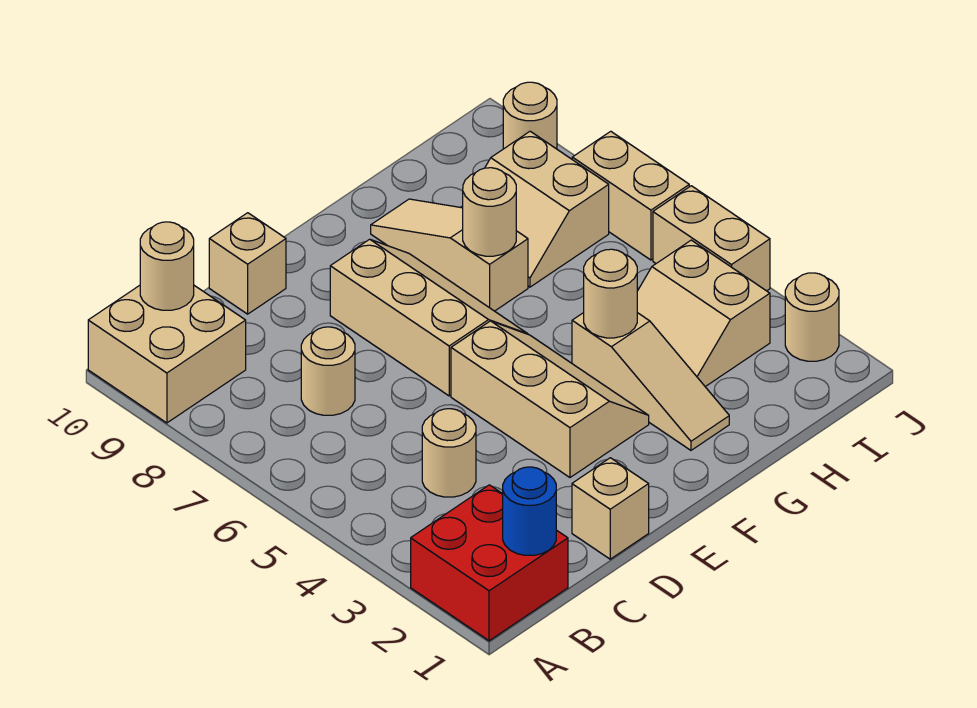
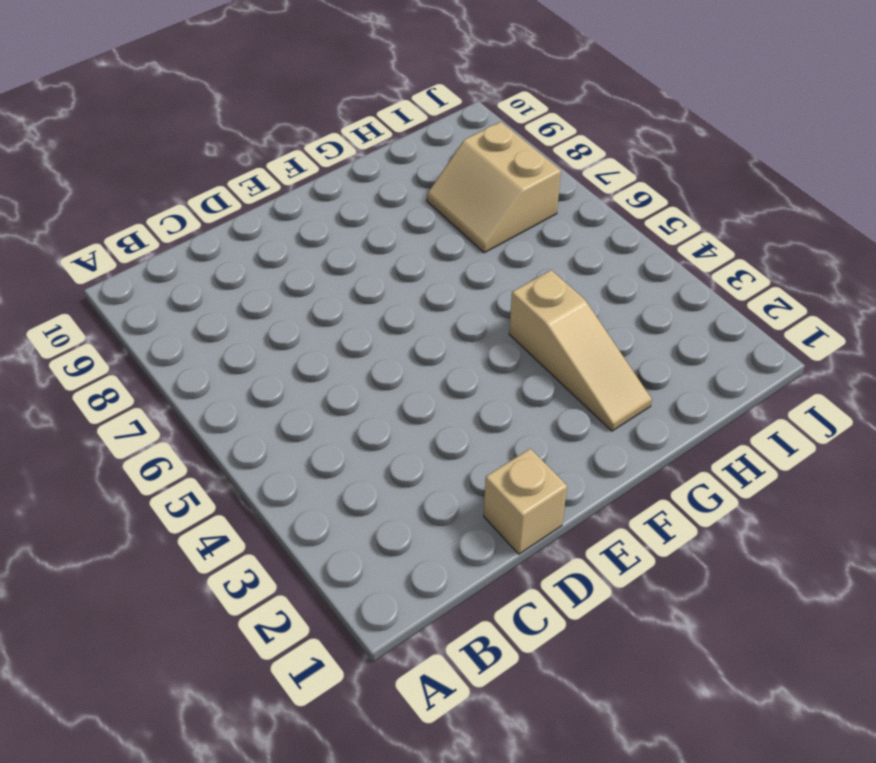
none -> red brick A1:B2 level 1
none -> tan brick A9:B10 level 1
none -> tan round brick C4 level 1

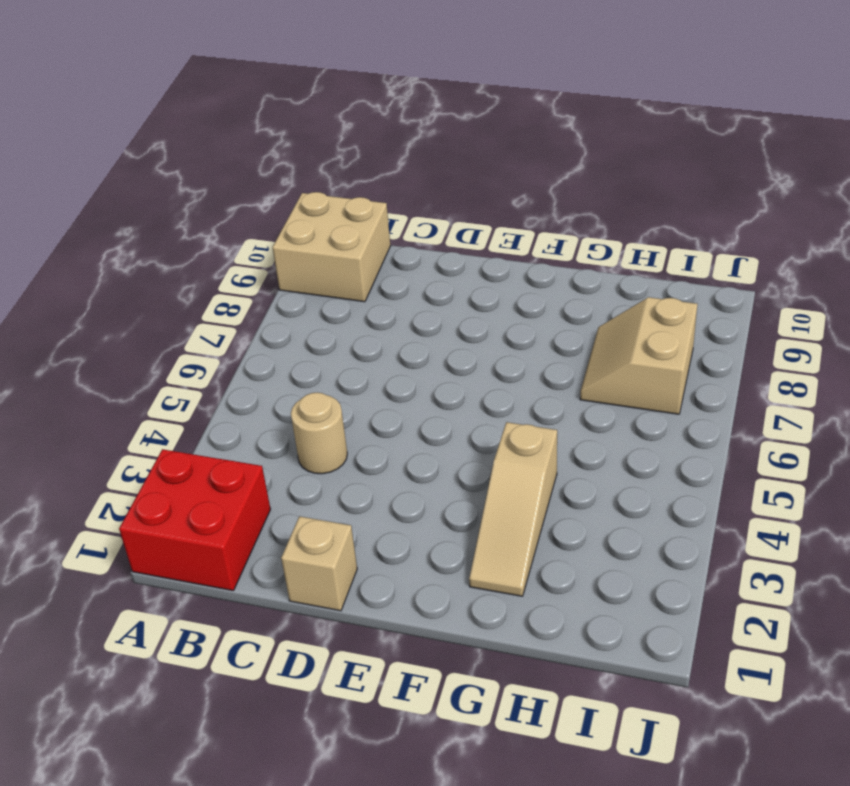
none -> tan round brick C7 level 1
none -> tan brick D10 level 1
none -> tan slope E3:F5 level 1 top E

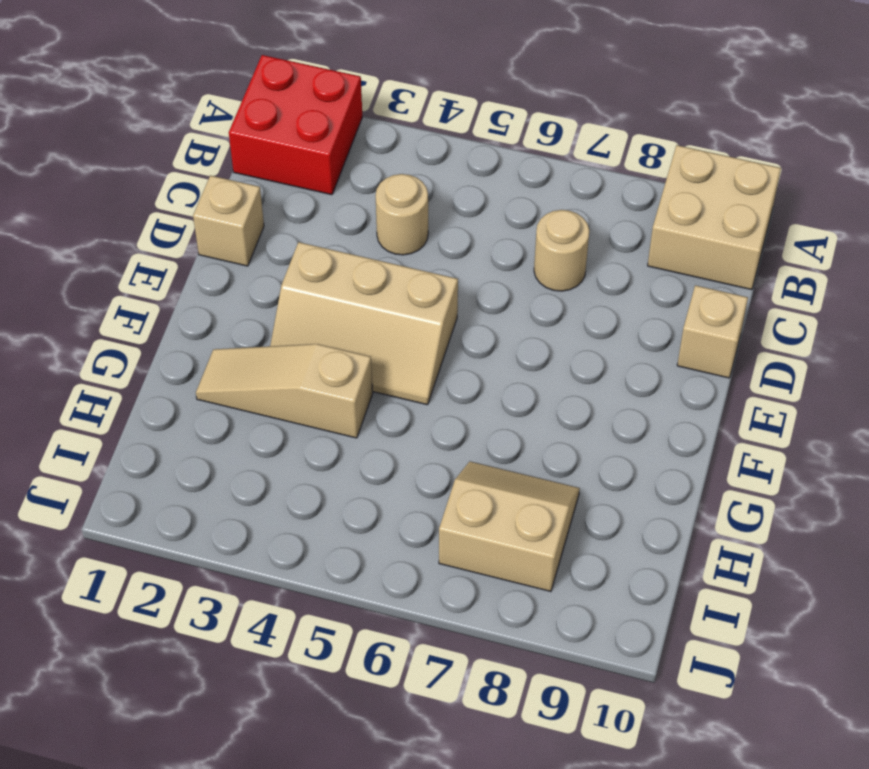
none -> tan slope E6:F8 level 1 top E
none -> tan slope G7:G9 level 1 top 7
none -> tan slope H3:I4 level 1 top I

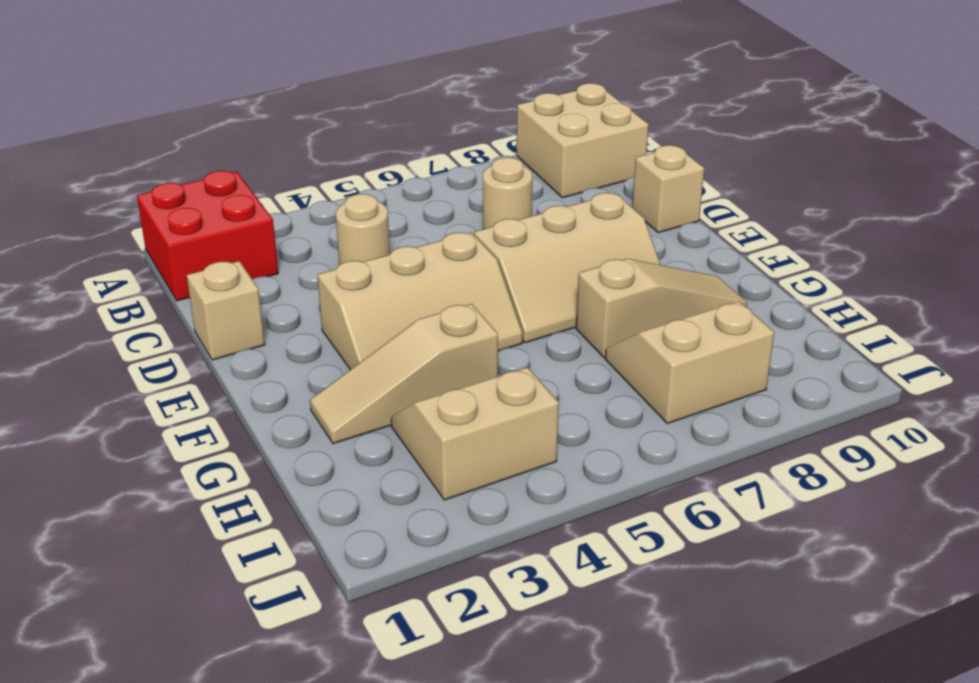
none -> tan round brick J2 level 1
none -> tan brick J4:J5 level 1
none -> tan brick J6:J7 level 1

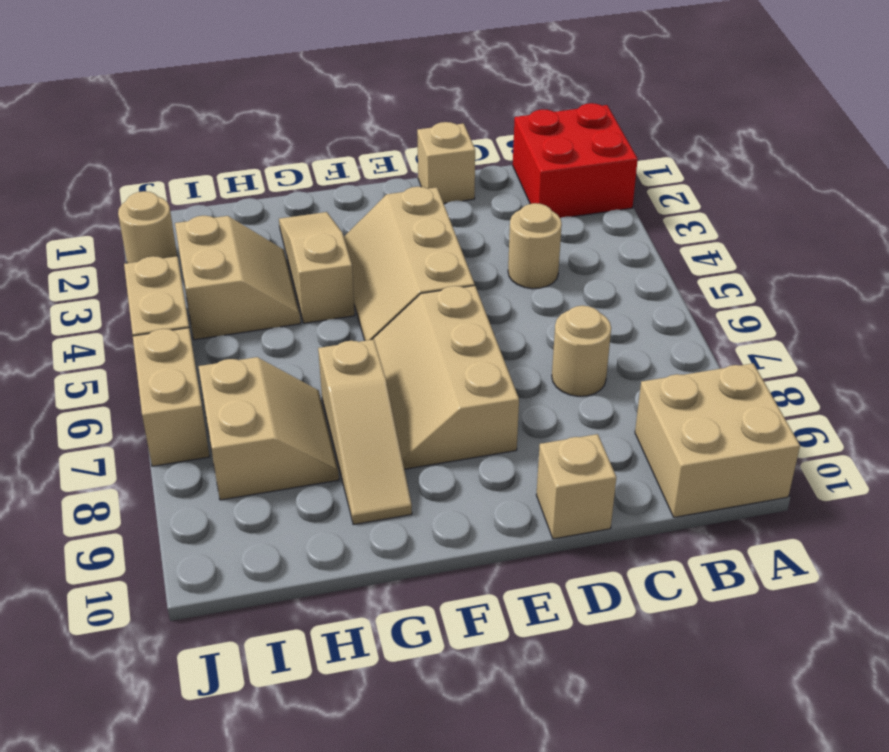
none -> tan round brick J9 level 1
none -> blue round brick B1 level 2
none -> tan round brick B10 level 2

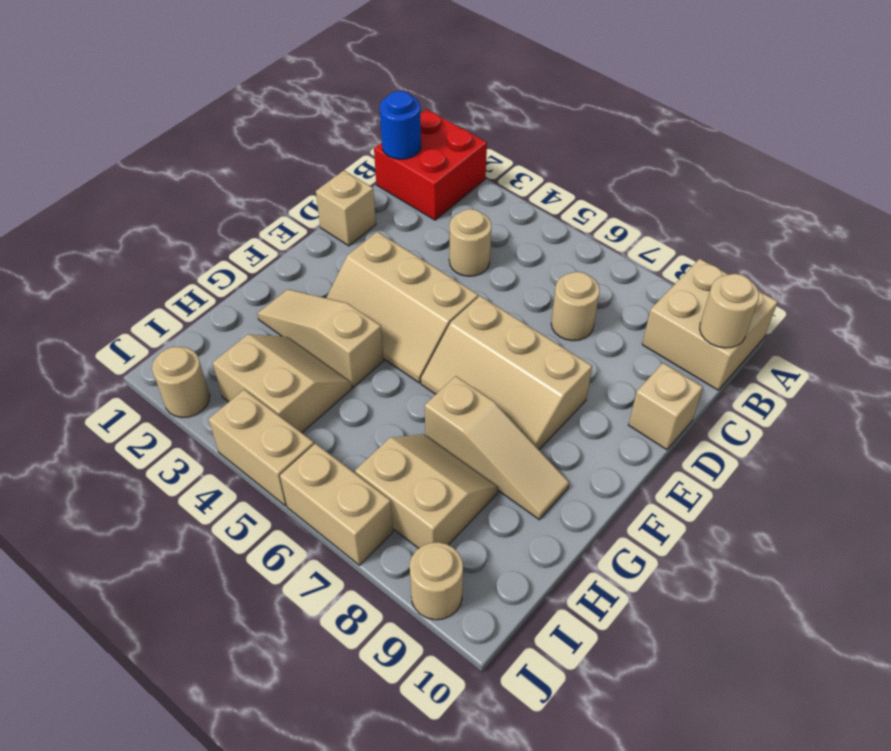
none -> tan round brick G4 level 2
none -> tan round brick G7 level 2

